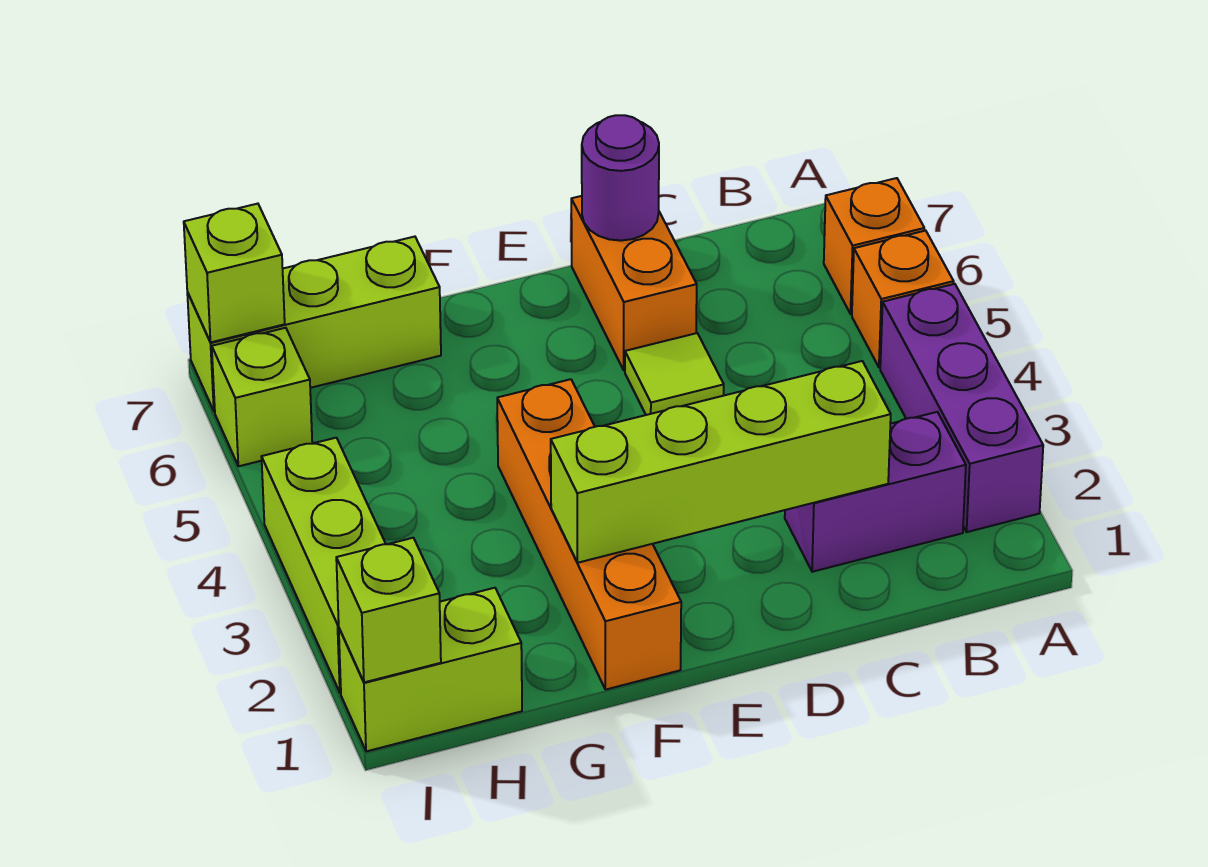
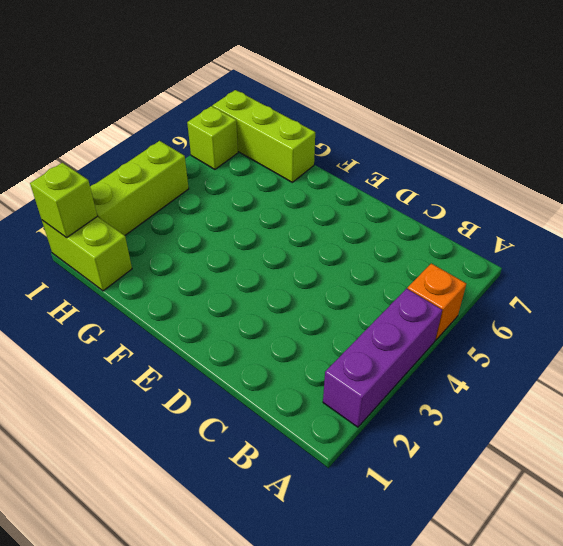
none -> orange brick A6 level 1
none -> purple brick B2:C2 level 1
none -> lime tile D5 level 1

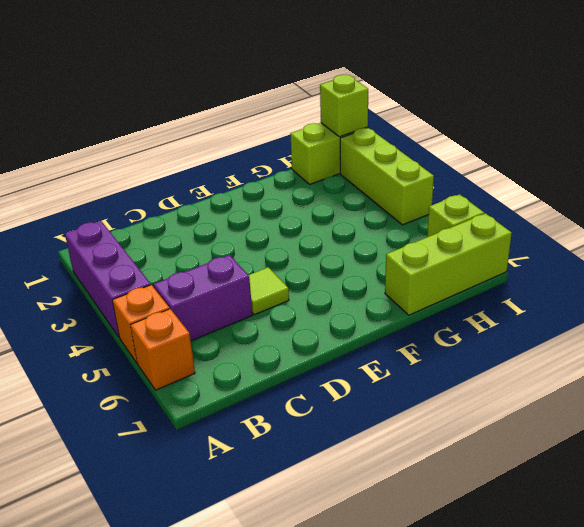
purple brick B5:C5 level 1 -> purple brick B2:C2 level 1
none -> orange brick D6:D7 level 1
none -> orange brick F1:F4 level 1
none -> lime brick C2:F2 level 2

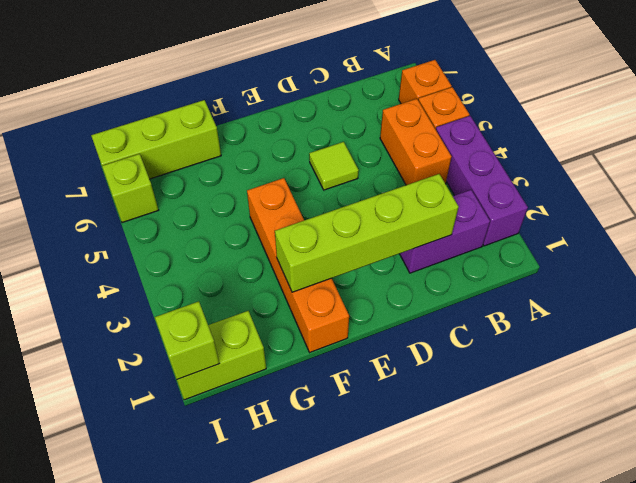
orange brick B4:B5 level 1 -> orange brick D6:D7 level 1
none -> lime brick I2:I4 level 1
none -> purple round brick D7 level 2
none -> lime brick I7 level 2

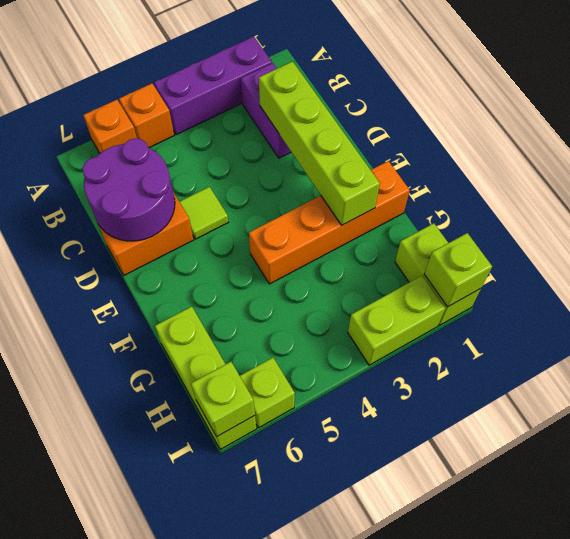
purple round brick C6:D7 level 2 -> purple round brick D7 level 2
lime brick I2:I3 level 1 -> lime brick I2:I4 level 1

